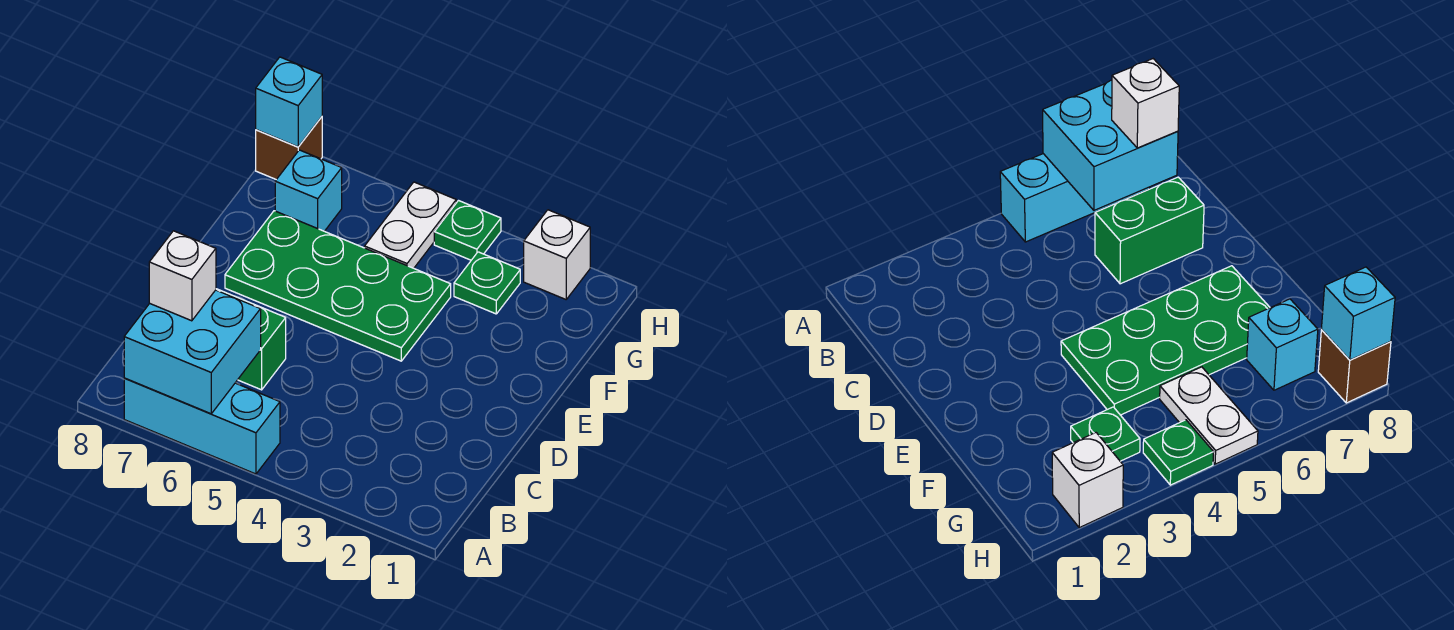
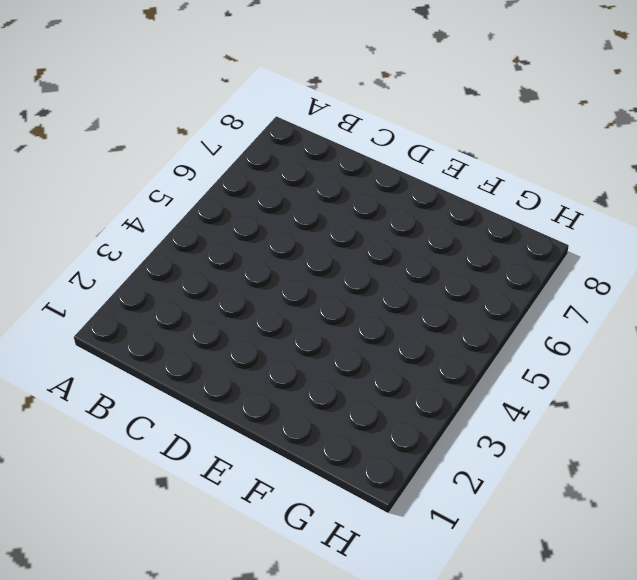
none -> cyan brick A5:A7 level 1
none -> green brick C6:C7 level 1
none -> green plate E4:F7 level 1

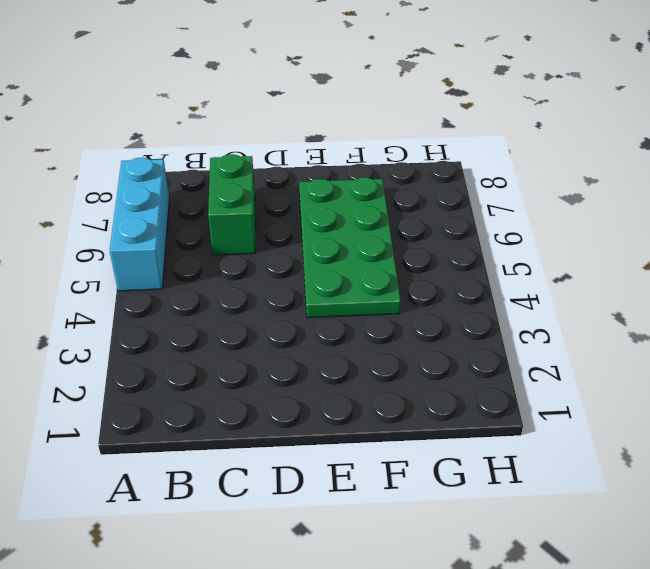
none -> green plate G3 level 1
none -> white plate G5:H5 level 1
none -> cyan brick G7 level 1

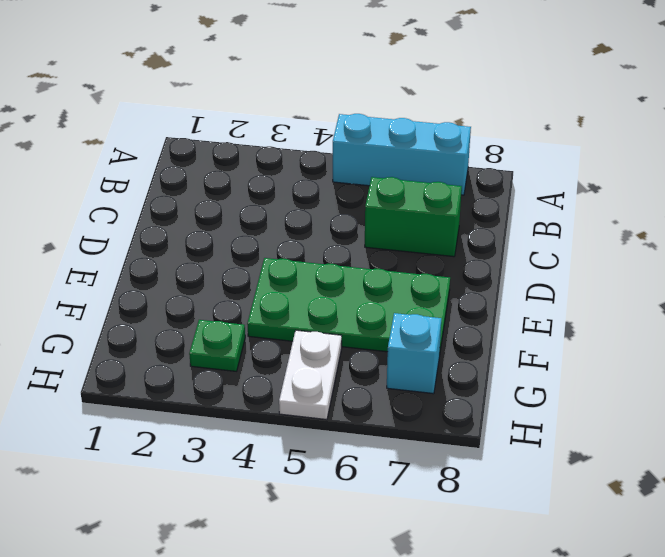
none -> white brick H2 level 1
none -> green plate H4 level 1
none -> brown brick H8 level 1

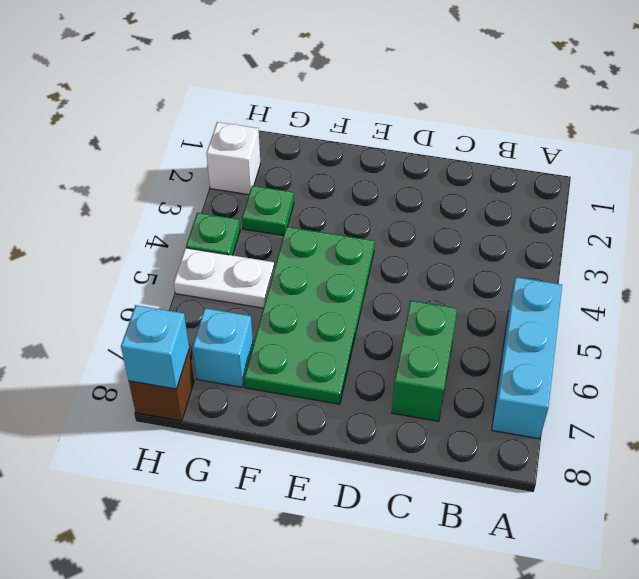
none -> cyan brick A6:B7 level 2
none -> white brick B7 level 3

